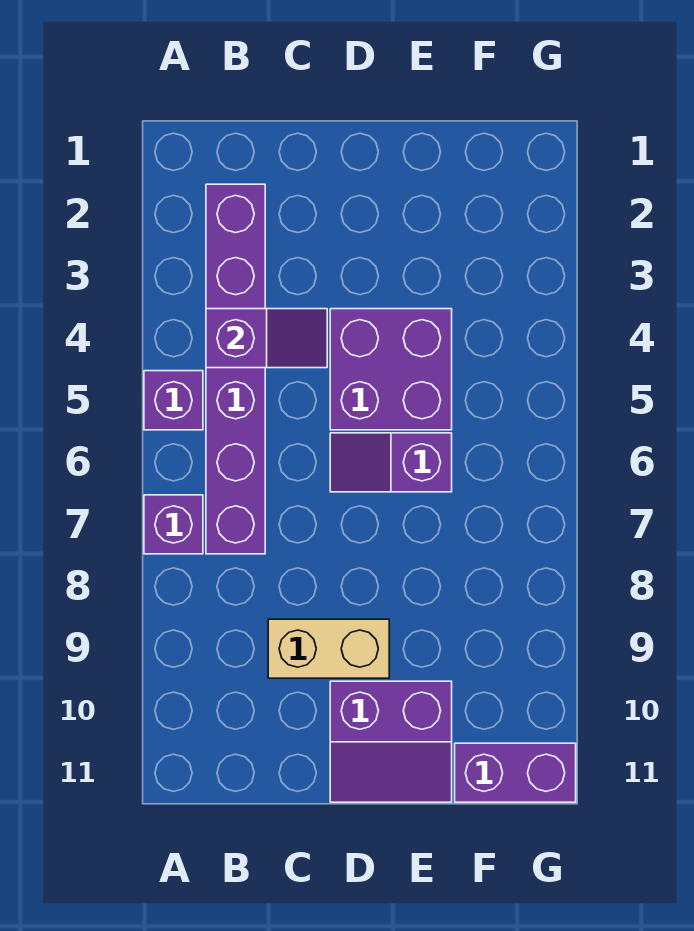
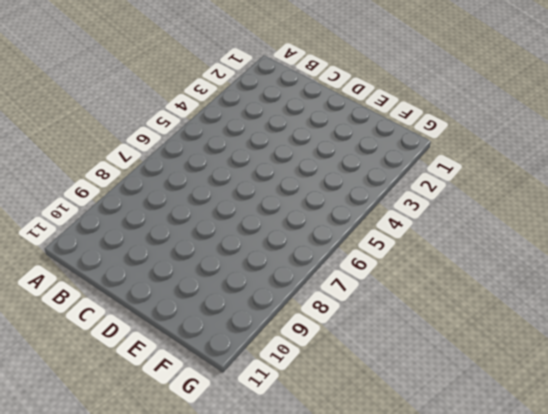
none -> purple brick A5 level 1
none -> purple brick A7 level 1

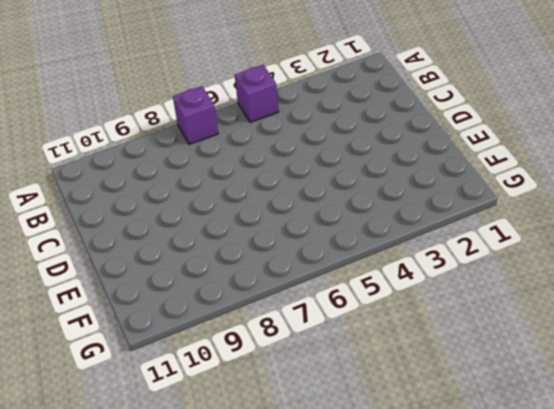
none -> purple brick B2:B7 level 1
none -> tan brick C9:D9 level 1

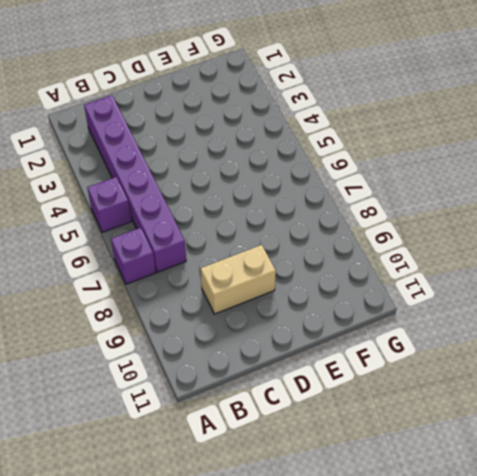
none -> purple brick D4:E5 level 1
none -> purple slope D6:E6 level 1 top E

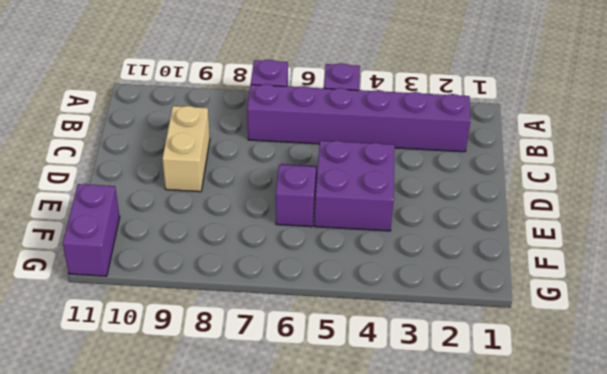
none -> purple slope D10:E11 level 1 top 10
none -> purple slope B4:C4 level 2 top B

